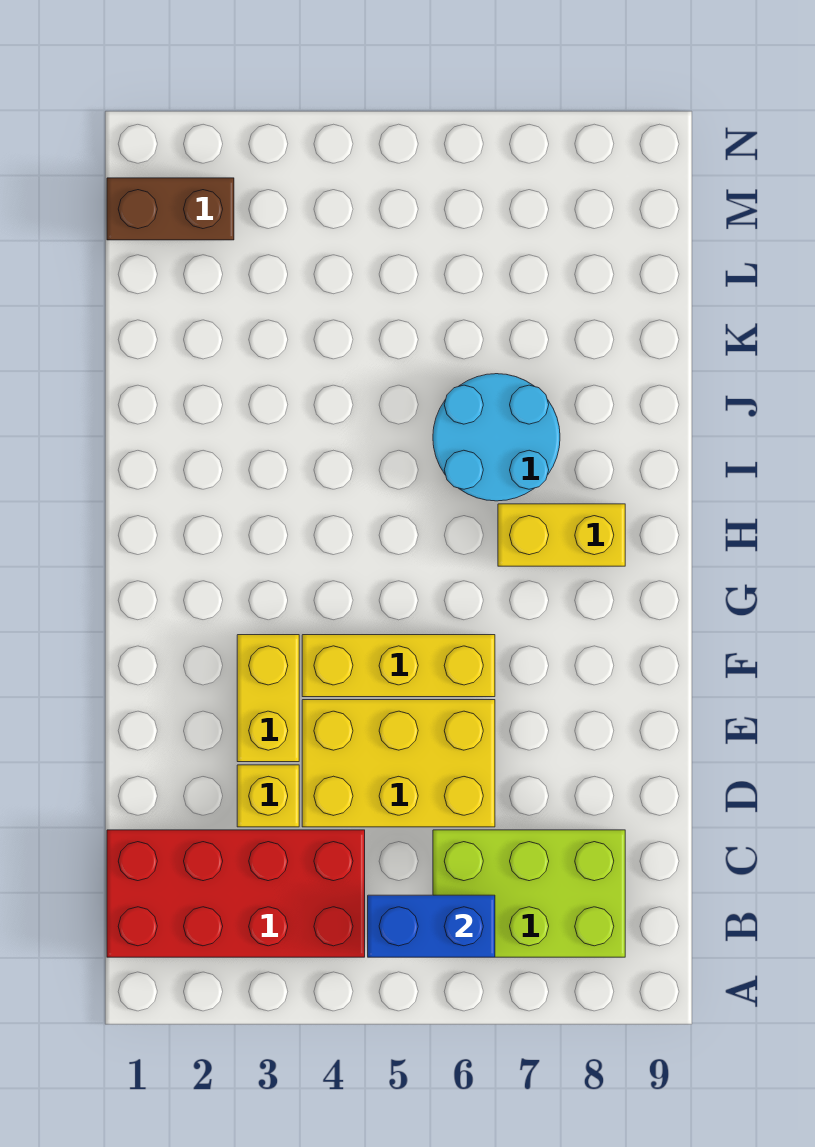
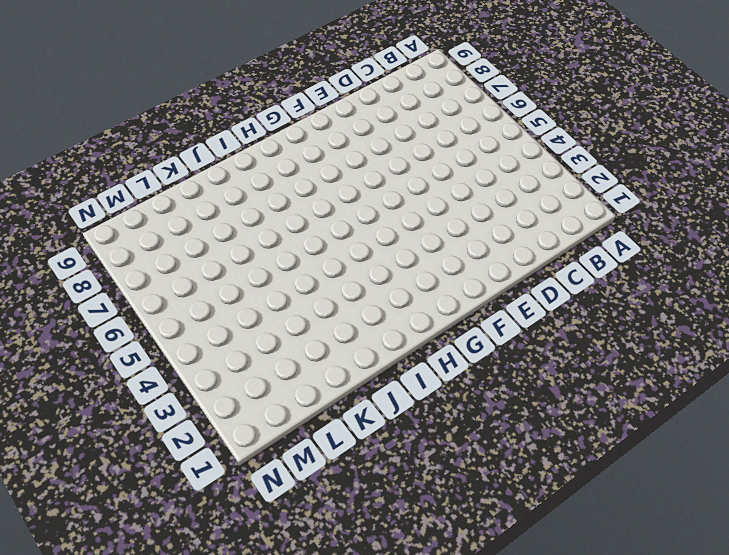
none -> red brick B1:C4 level 1
none -> lime brick B6:C8 level 1

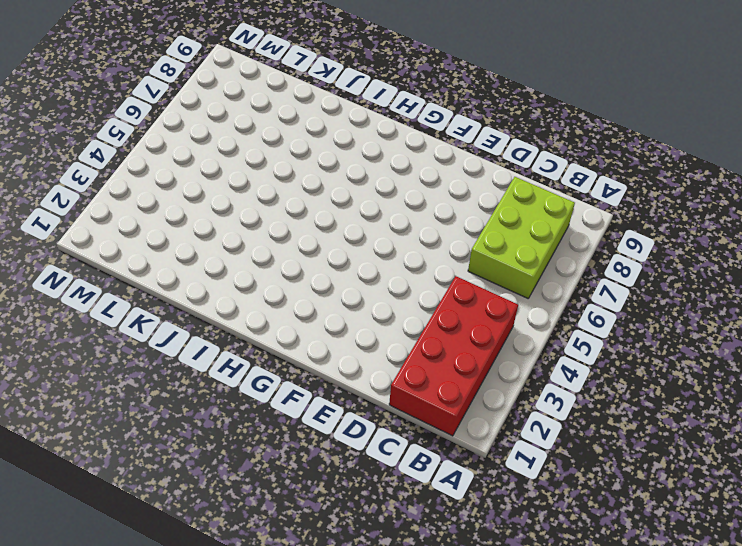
none -> yellow brick D3 level 1
none -> yellow brick D4:E6 level 1

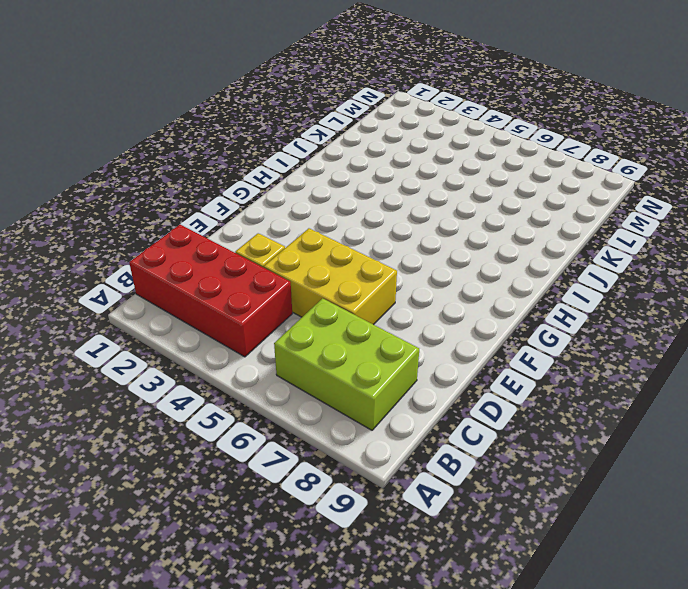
none -> yellow brick E3:F3 level 1
none -> yellow brick F4:F6 level 1

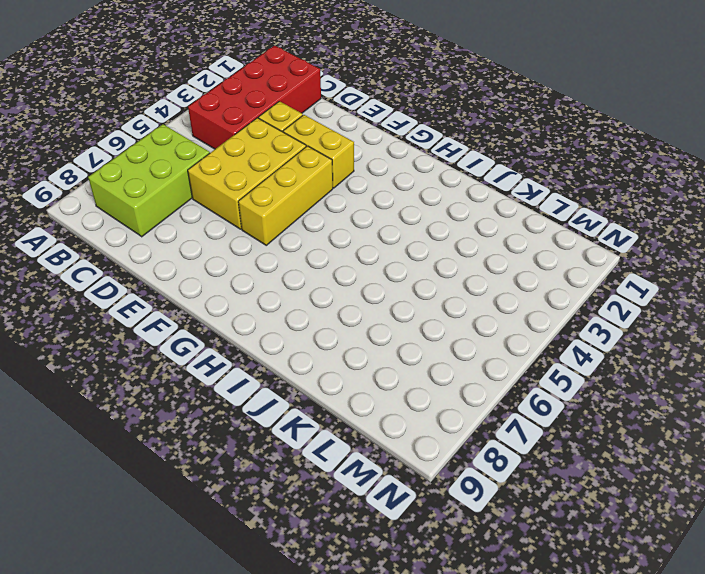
none -> yellow brick H7:H8 level 1
none -> cyan round brick I6:J7 level 1

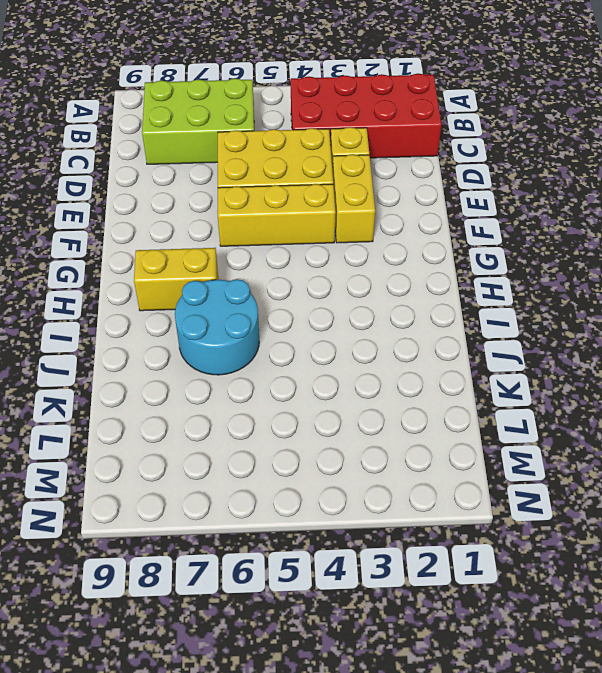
none -> brown brick M1:M2 level 1
none -> blue brick B5:B6 level 2

